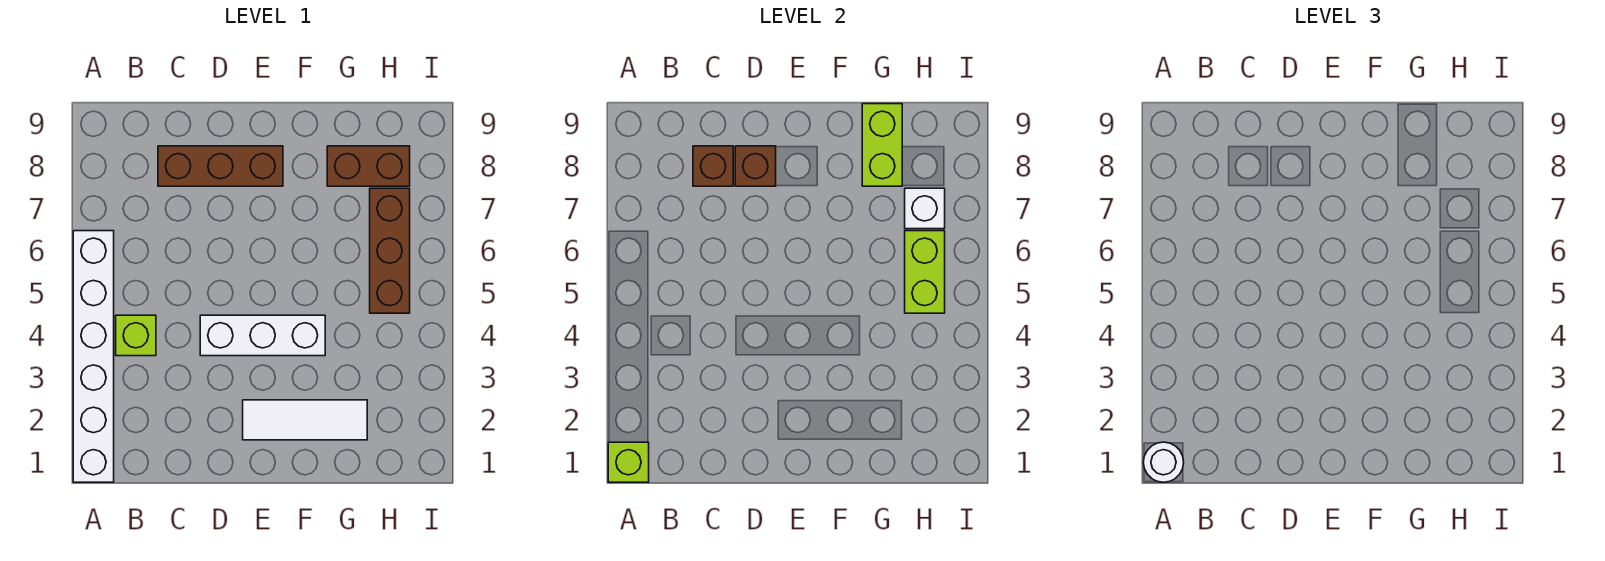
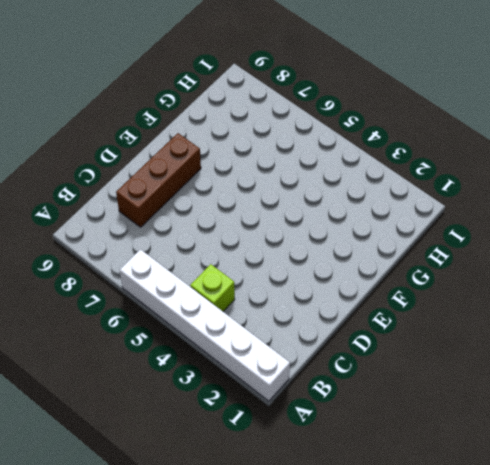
none -> white brick D4:F4 level 1
none -> white tile E2:G2 level 1
none -> brown brick G8:H8 level 1

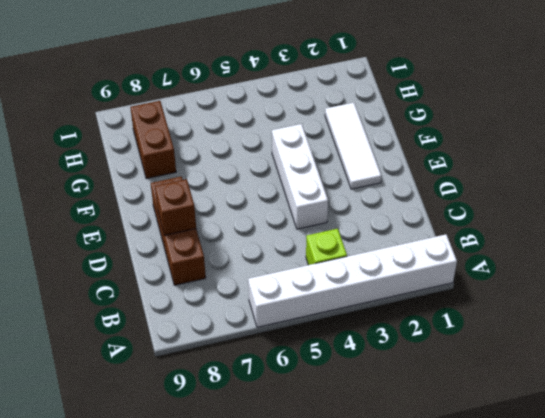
none -> brown brick H5:H7 level 1
none -> lime brick A1 level 2
none -> brown brick C8 level 2

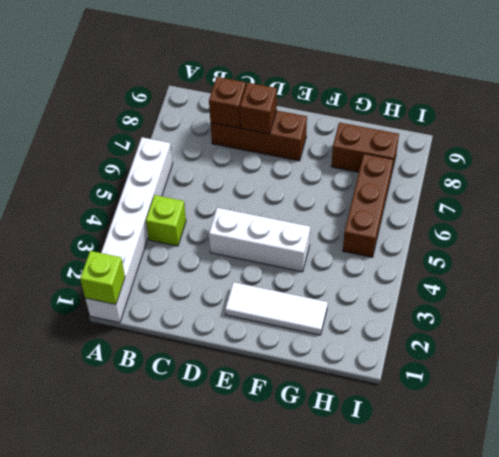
none -> lime brick G8:G9 level 2
none -> lime brick H5:H6 level 2
none -> white brick H7 level 2

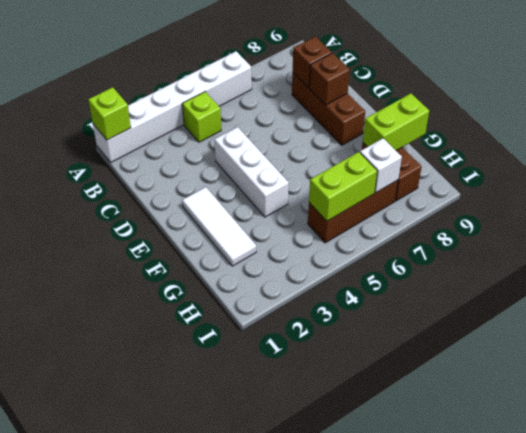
none -> white round brick A1 level 3

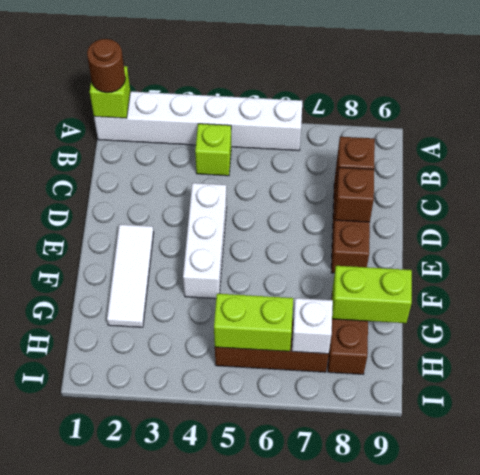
brown round brick A1 level 3 -> white round brick A1 level 3

